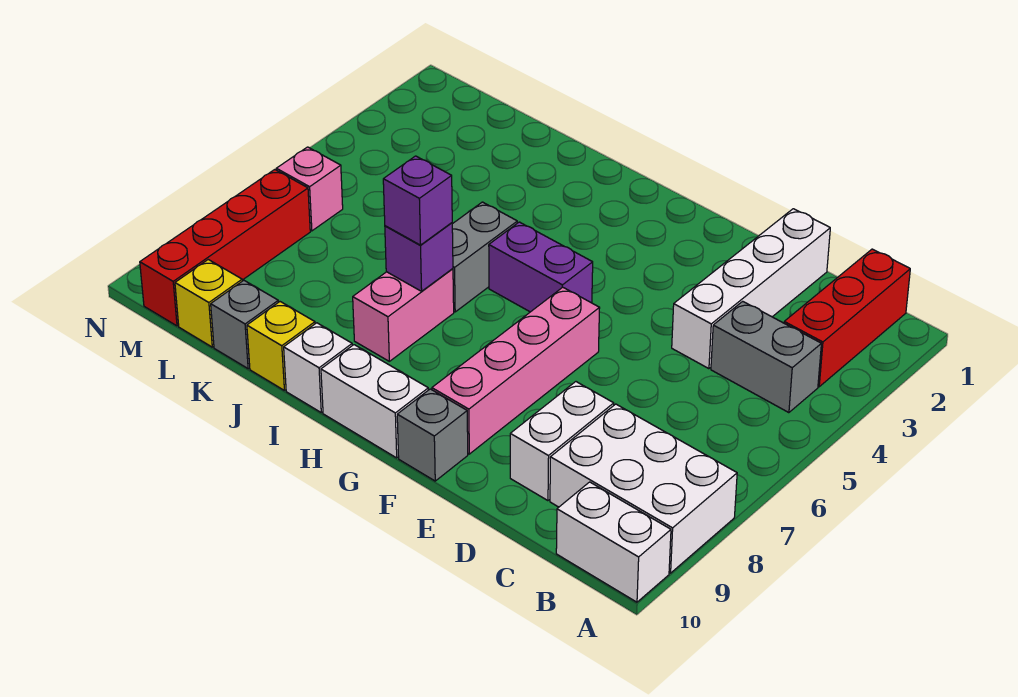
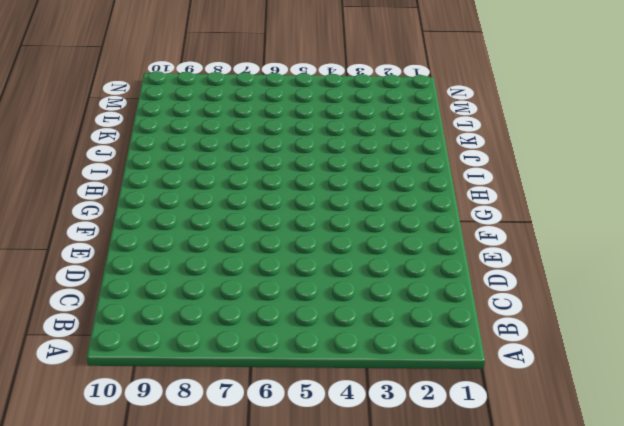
none -> white brick A8:C9 level 1
none -> white brick A10:B10 level 1
none -> red brick B1:B3 level 1

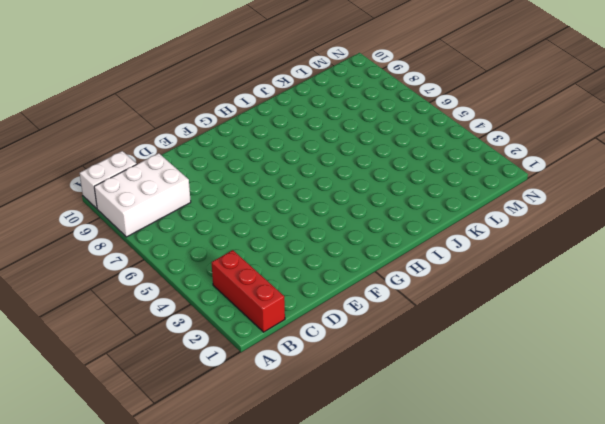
none -> grey brick B4:C4 level 1
none -> white brick D1:D4 level 1
none -> white brick D8:D9 level 1

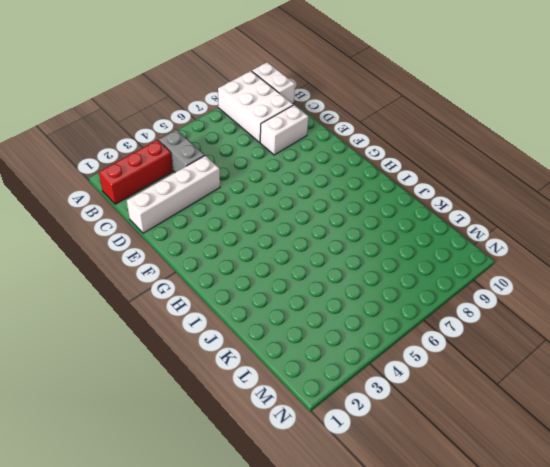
none -> pink brick F6:F9 level 1
none -> grey brick F10 level 1
none -> purple brick G5:H5 level 1

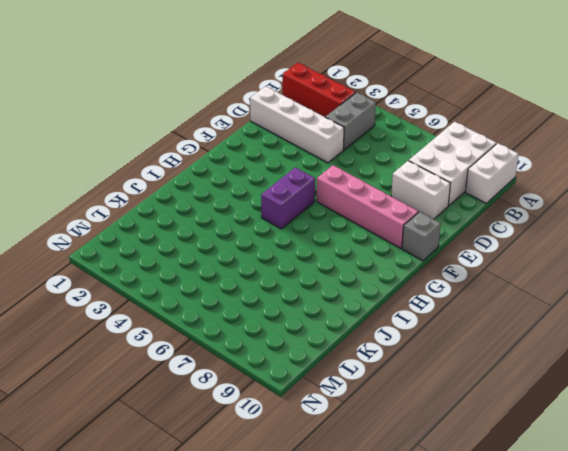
none -> white brick G10:H10 level 1
none -> grey brick I5:I6 level 1
none -> pink brick I7:I8 level 1

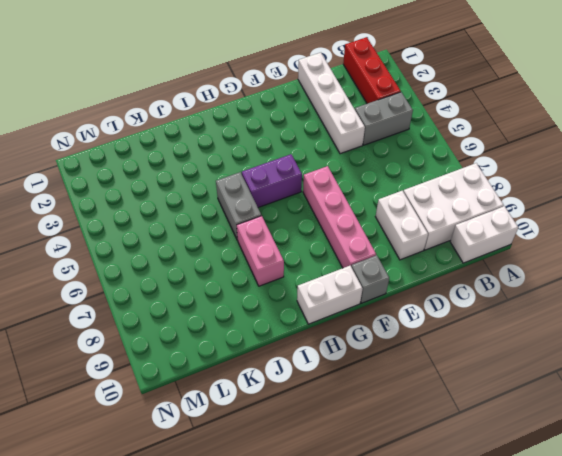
none -> white brick I10 level 1
none -> yellow brick J10 level 1
none -> grey brick K10 level 1

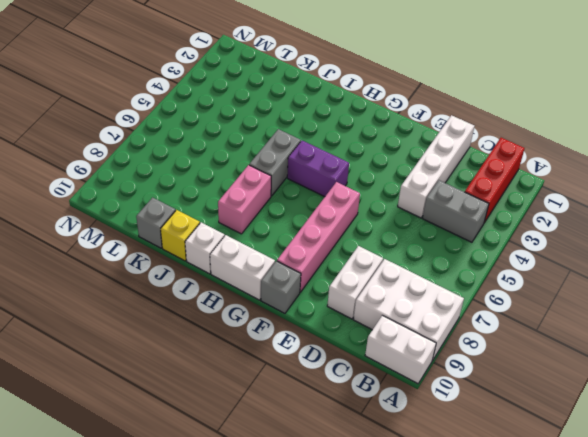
none -> yellow brick L10 level 1
none -> pink brick M6 level 1
none -> red brick M7:M10 level 1

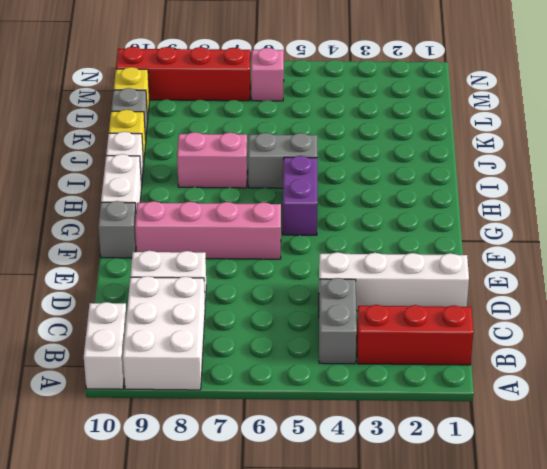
none -> purple brick I7 level 2
none -> purple brick I7 level 3

